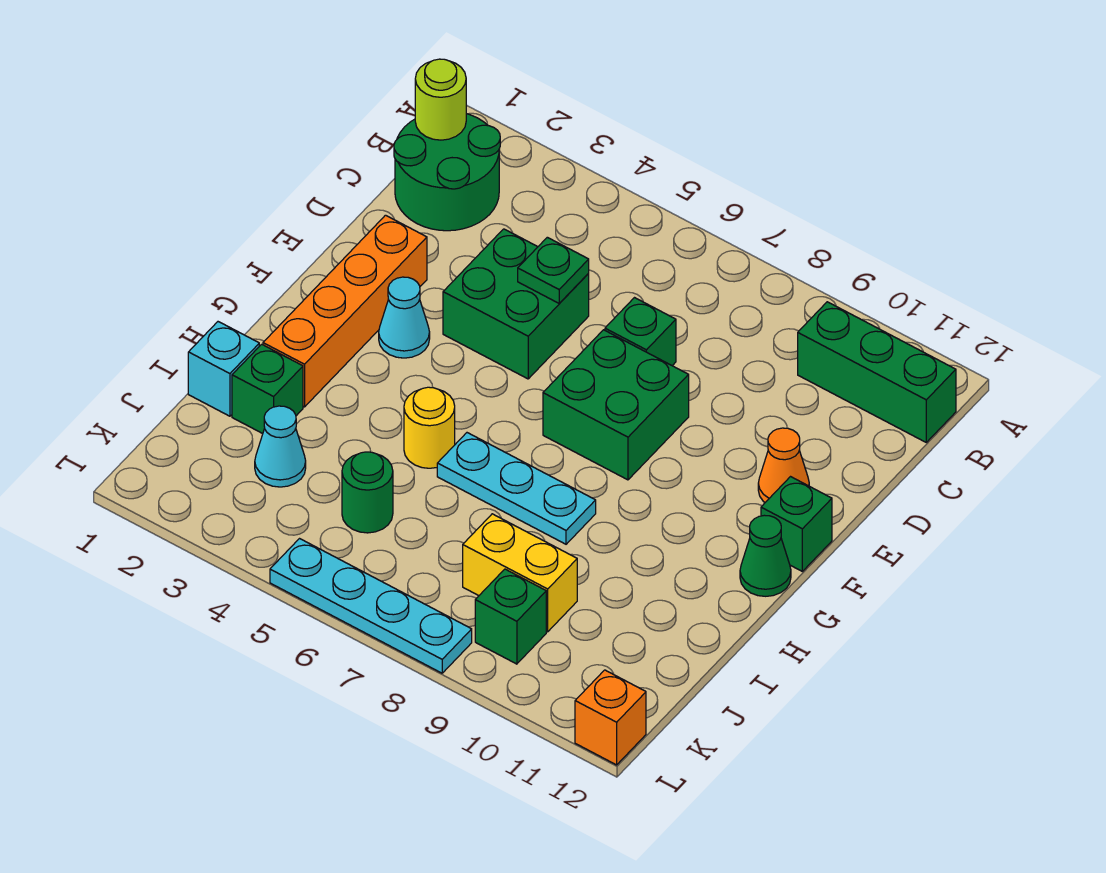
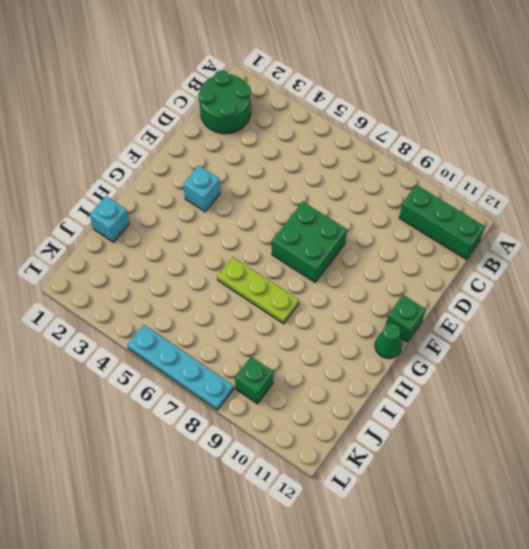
cyan brick F3 level 1 -> cyan cone F3 level 1
lime plate H6:H8 level 1 -> cyan plate H6:H8 level 1
none -> green brick D4:E5 level 1
none -> green brick D7 level 1
none -> orange brick E2:H2 level 1

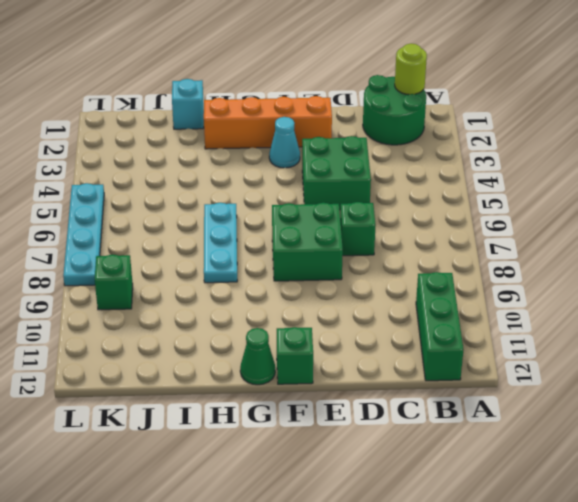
none -> orange cone E11 level 1
none -> yellow round brick H5 level 1
none -> green brick I2 level 1

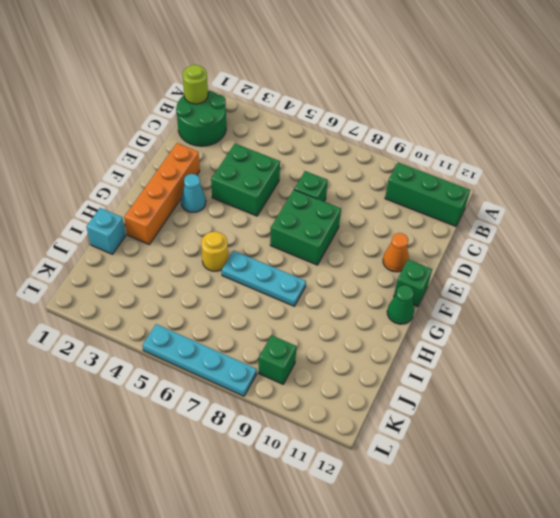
none -> green brick I2 level 1
none -> cyan cone J3 level 1
none -> green round brick J5 level 1

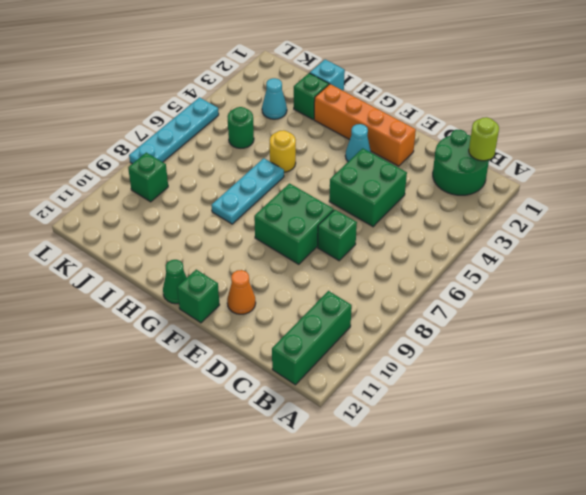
none -> yellow brick J8:J9 level 1
none -> orange brick L12 level 1
none -> green plate D5 level 2

